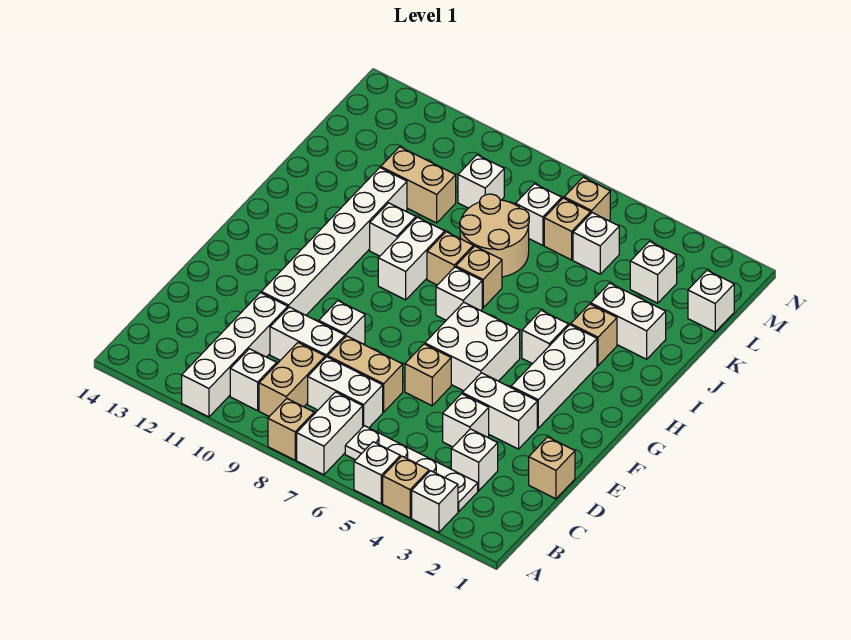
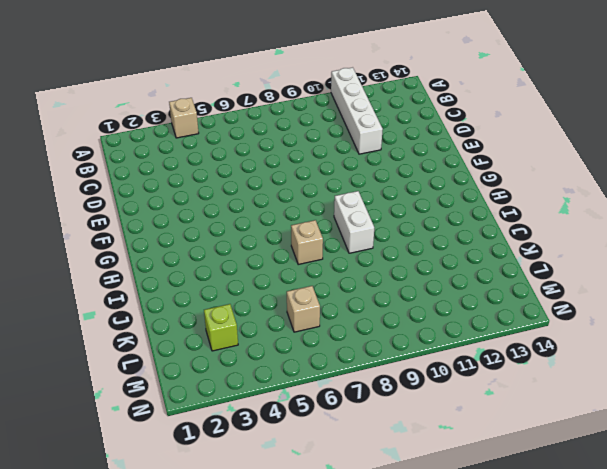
lime brick L3 level 1 -> white brick L3 level 1
none -> white brick A3 level 1
none -> white brick A5 level 1
none -> white brick A7:B7 level 1
none -> tan brick A8 level 1

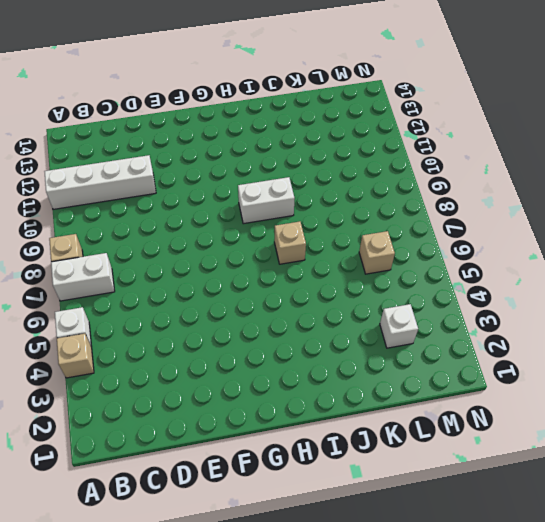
none -> white brick A3 level 1
none -> white plate B3:B6 level 1
none -> tan brick B9:C9 level 1
none -> white brick B10 level 1

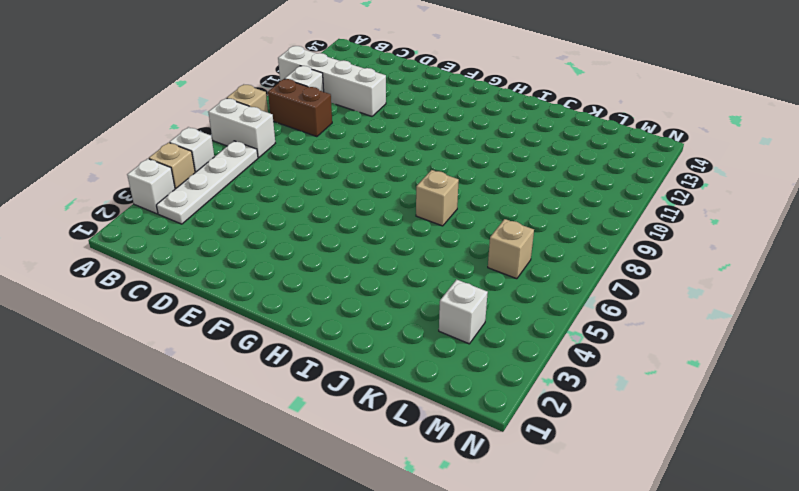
brown brick B9:C9 level 1 -> tan brick B9:C9 level 1
none -> white brick C3 level 1
none -> white brick C7:C8 level 1
none -> tan brick D1 level 1
none -> white brick D4 level 1

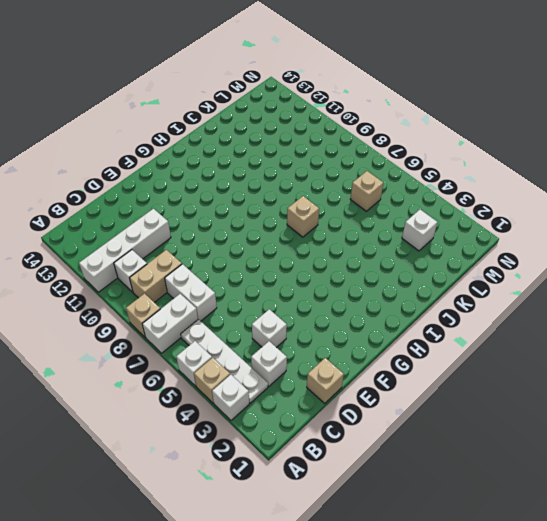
none -> tan brick D7:D8 level 1
none -> white brick D9:D10 level 1
none -> white brick E3:E4 level 1
none -> tan brick E6 level 1

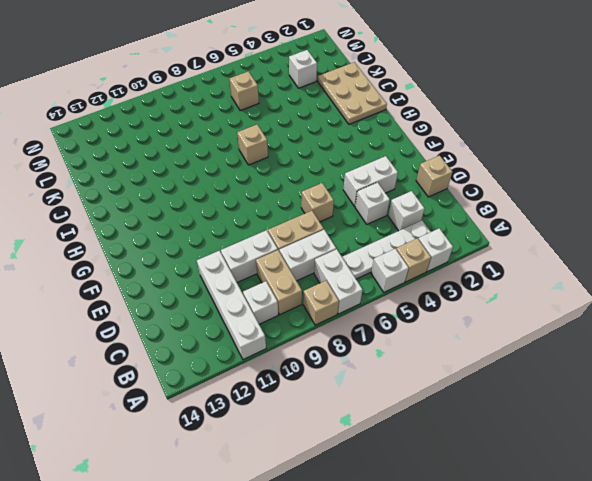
tan plate I1:K2 level 1 -> white brick J2:J3 level 1
none -> white brick E9 level 1
none -> white brick E11:J11 level 1
none -> white brick F3:H3 level 1
none -> white brick F5:G6 level 1

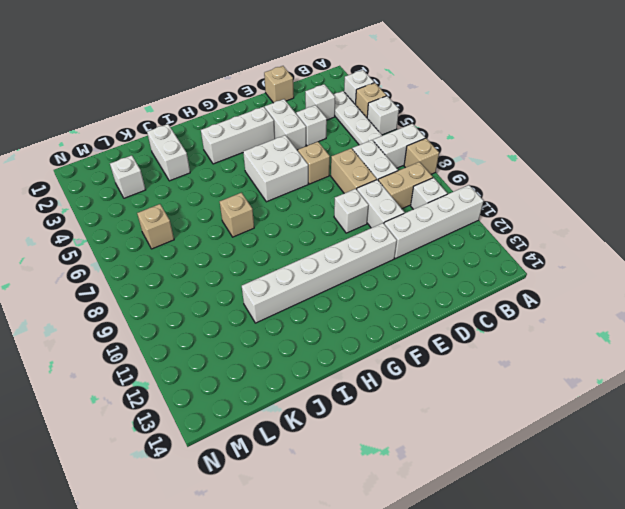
none -> white brick H4 level 1
none -> white brick H7 level 1
none -> white brick H9:I9 level 1
none -> tan brick I3 level 1

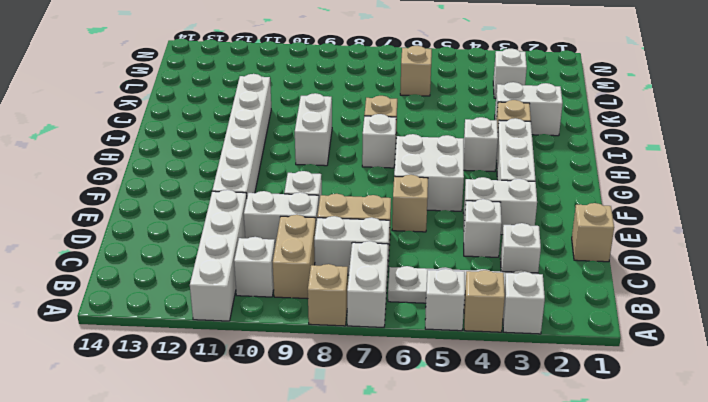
none -> tan brick I8 level 1
none -> white brick I10 level 1
none -> tan round brick J7:K8 level 1
none -> tan brick K10:K11 level 1

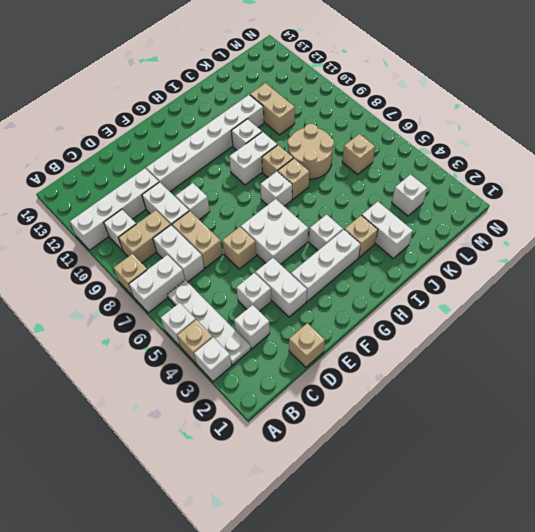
none -> white brick L1 level 1
none -> white brick L5 level 1
none -> white brick L7 level 1
none -> white brick L9 level 1

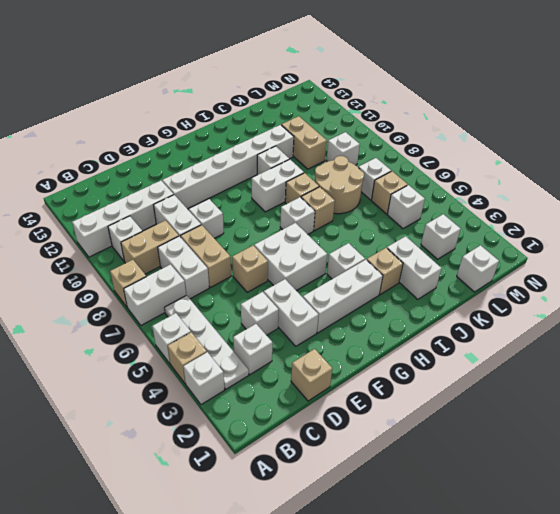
none -> tan brick M6 level 1

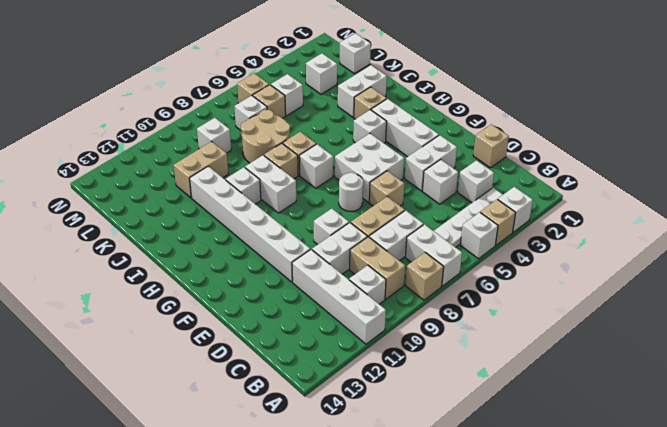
white round brick F7 level 1 -> none

